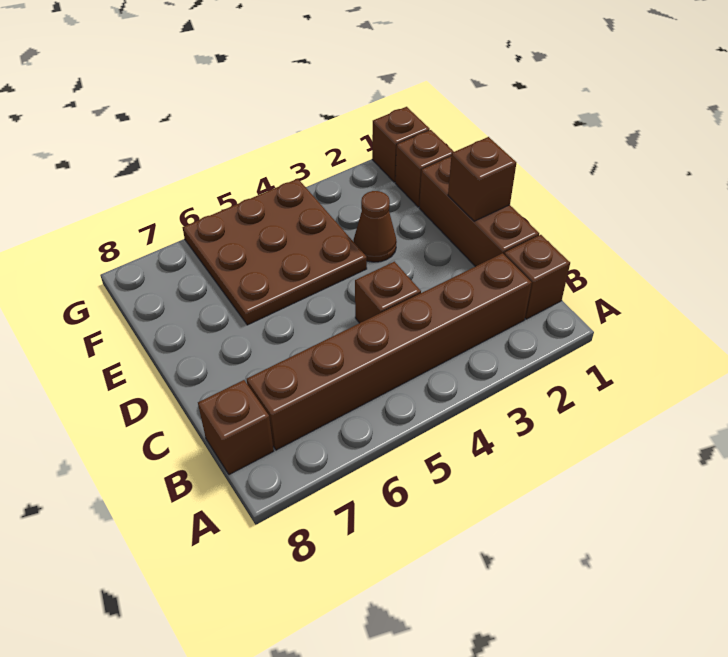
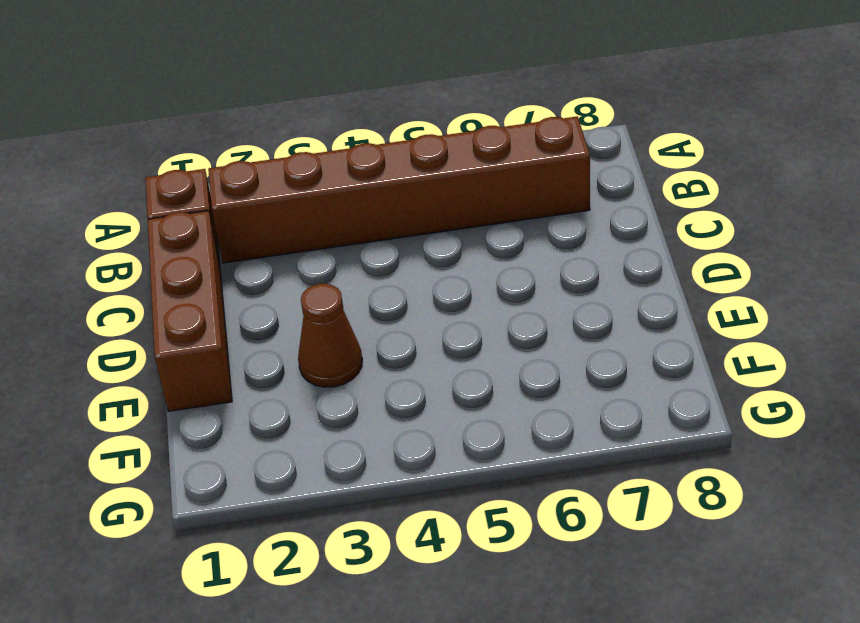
none -> brown brick B8 level 1
none -> brown brick C4 level 1

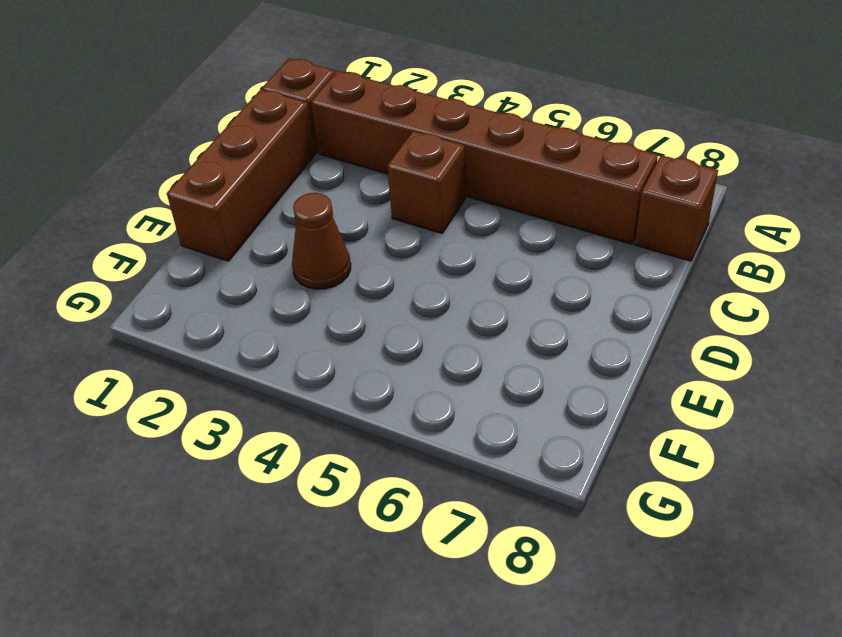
none -> brown plate E4:G6 level 1
none -> brown brick F1 level 1

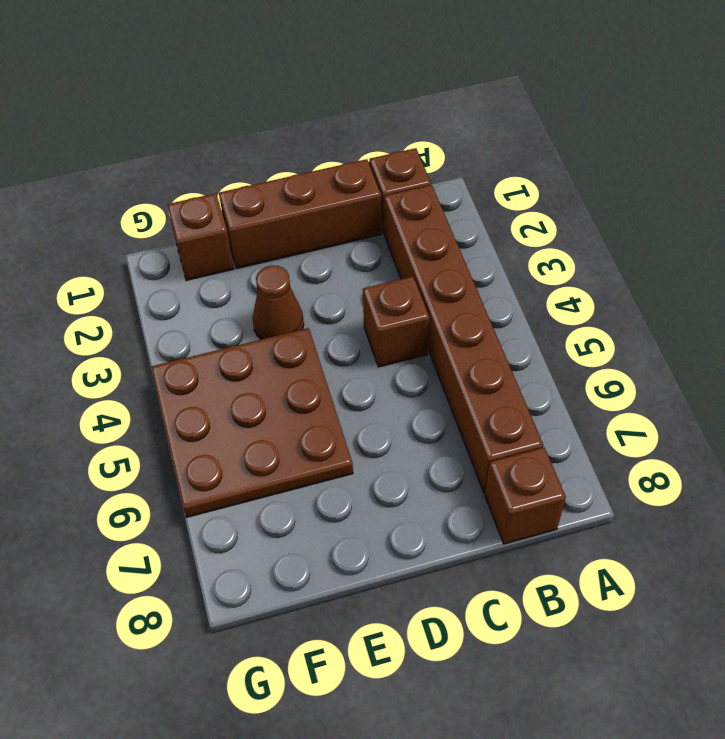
none -> brown brick G1 level 1
none -> brown brick D1 level 2

